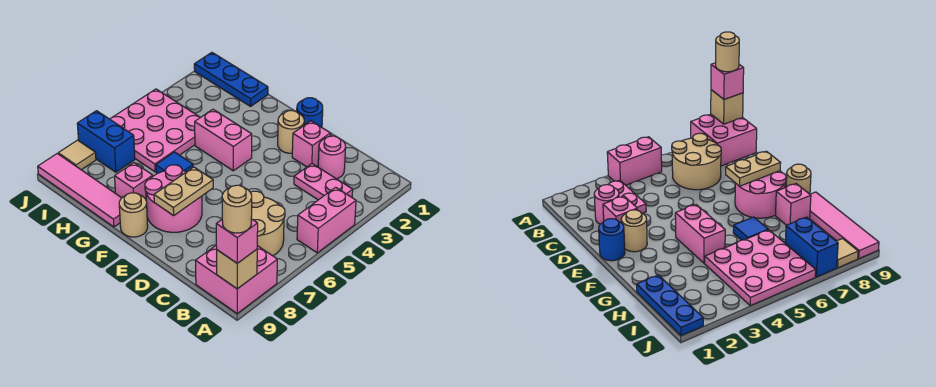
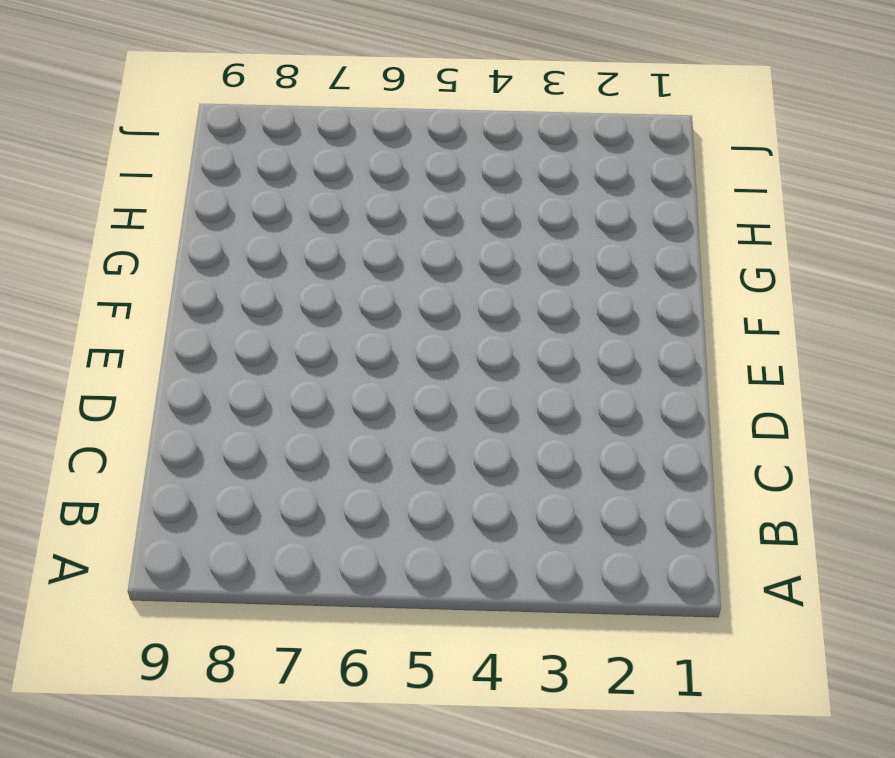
none -> pink brick A4:A5 level 1
none -> pink brick A8:B9 level 1
none -> pink plate B3:C3 level 1

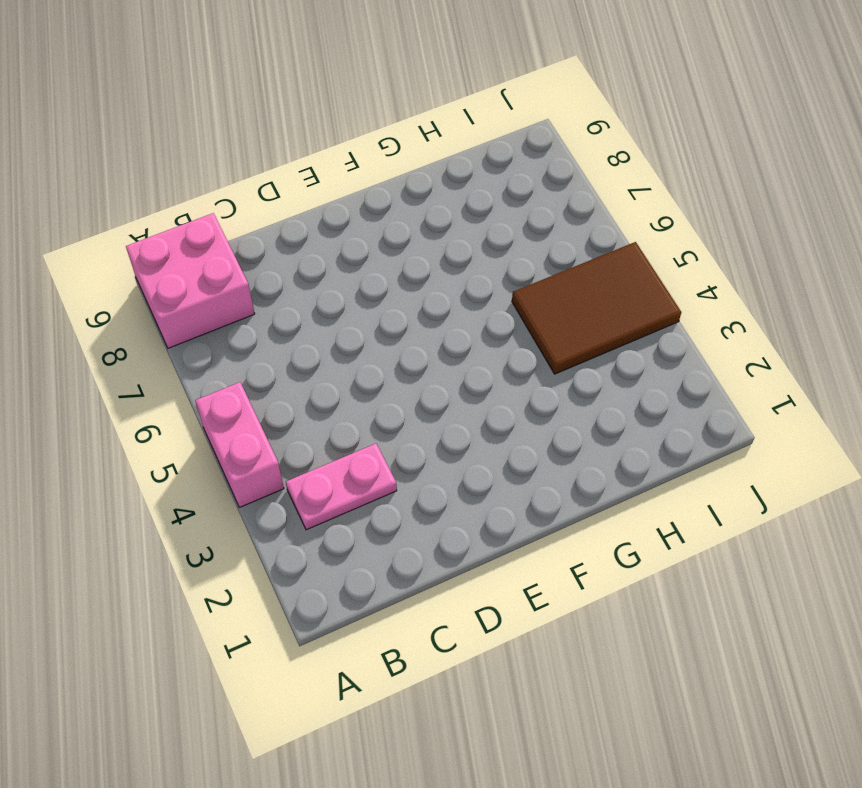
brown tile H4:J5 level 1 -> pink plate H4:J6 level 1
none -> tan round brick B6:C7 level 1
none -> pink round brick C2 level 1
none -> pink brick D2 level 1

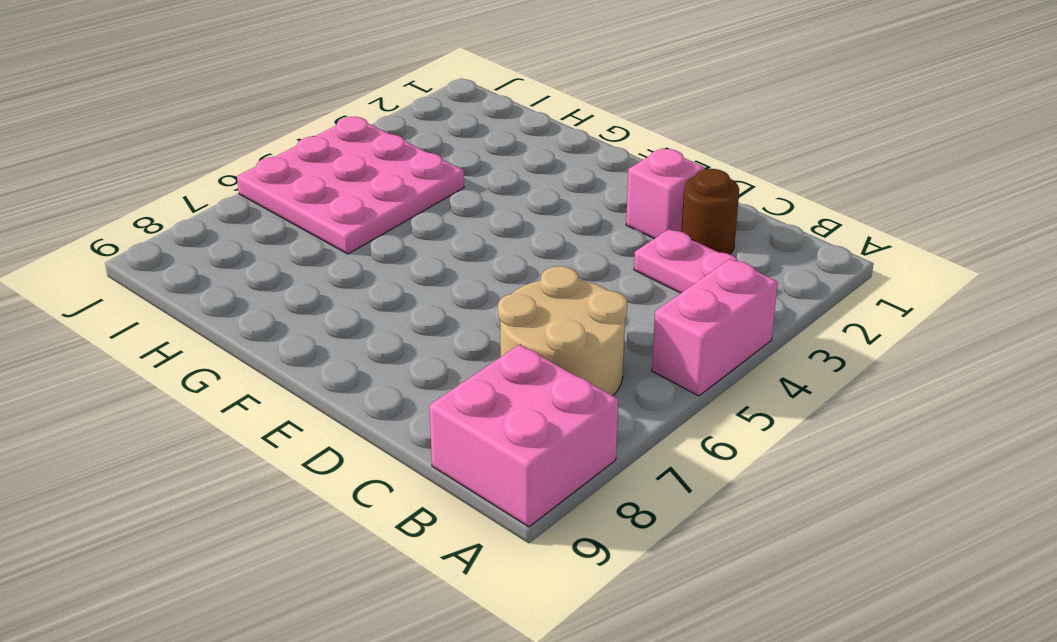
brown round brick C2 level 1 -> pink round brick C2 level 1
none -> blue round brick E1 level 1
none -> tan round brick E2 level 1
none -> pink round brick E7:F8 level 1

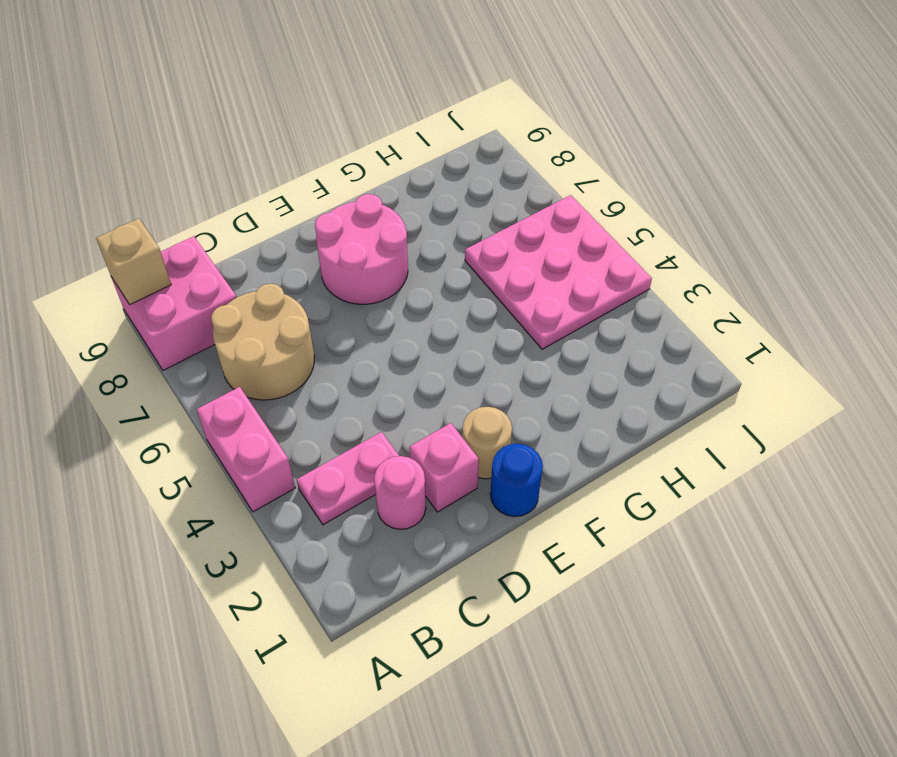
none -> pink brick F4:G4 level 1
none -> tan round brick F9 level 1
none -> blue tile G6 level 1

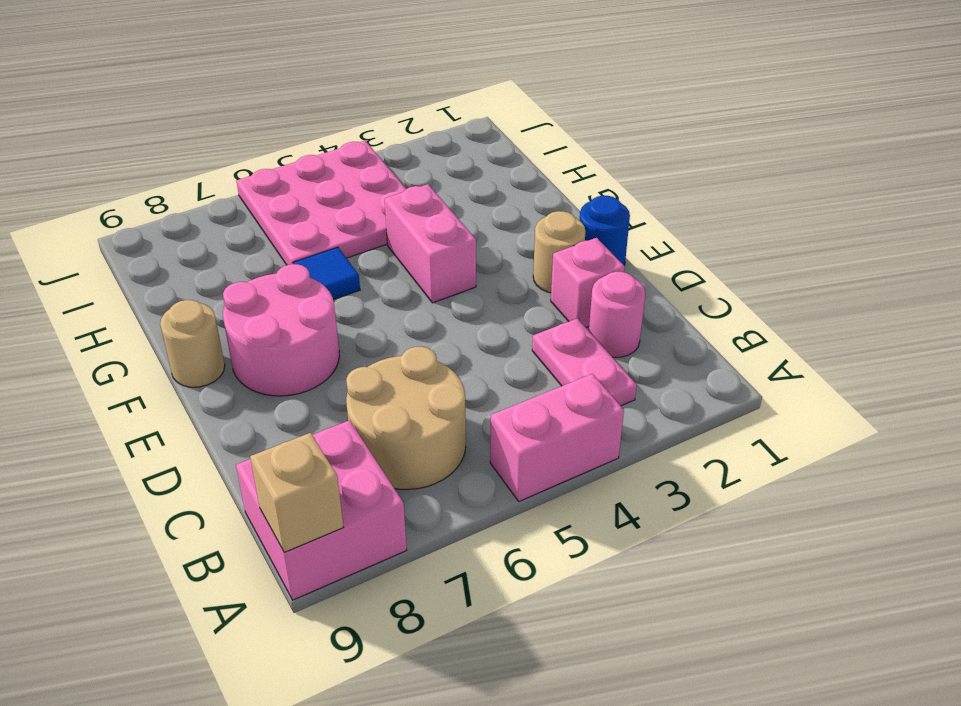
none -> pink brick G8 level 1
none -> pink tile G9:J9 level 1
none -> blue plate H1:J1 level 1

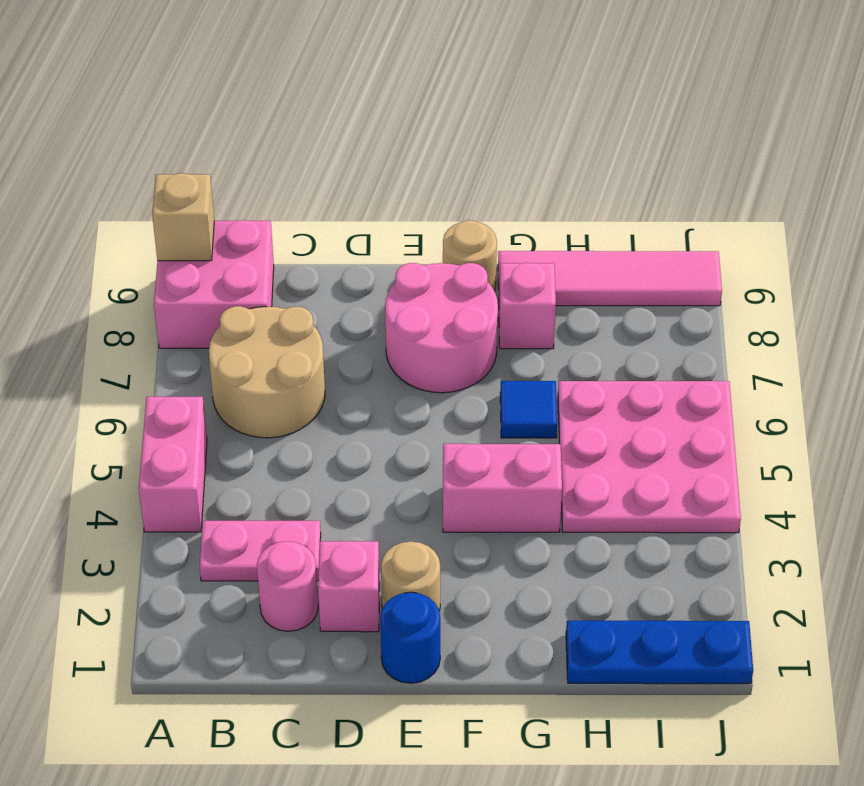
none -> blue brick I7:J7 level 1
none -> tan tile J8 level 1
none -> tan plate E7:E8 level 2

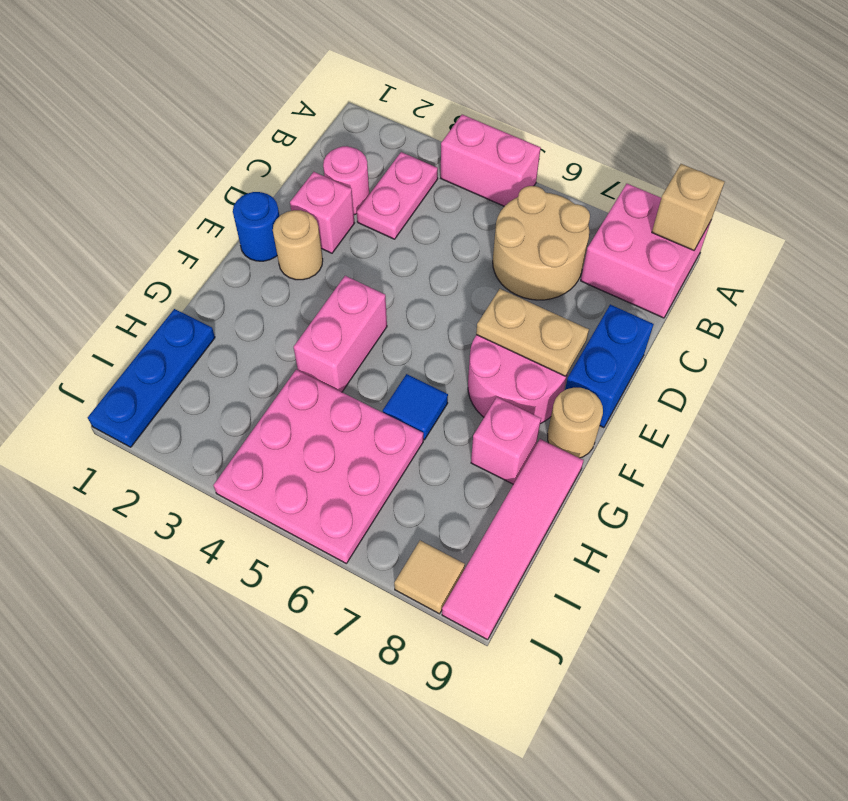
blue brick D9:E9 level 1 -> blue brick I7:J7 level 1
none -> pink brick A9 level 3
none -> tan round brick A9 level 4

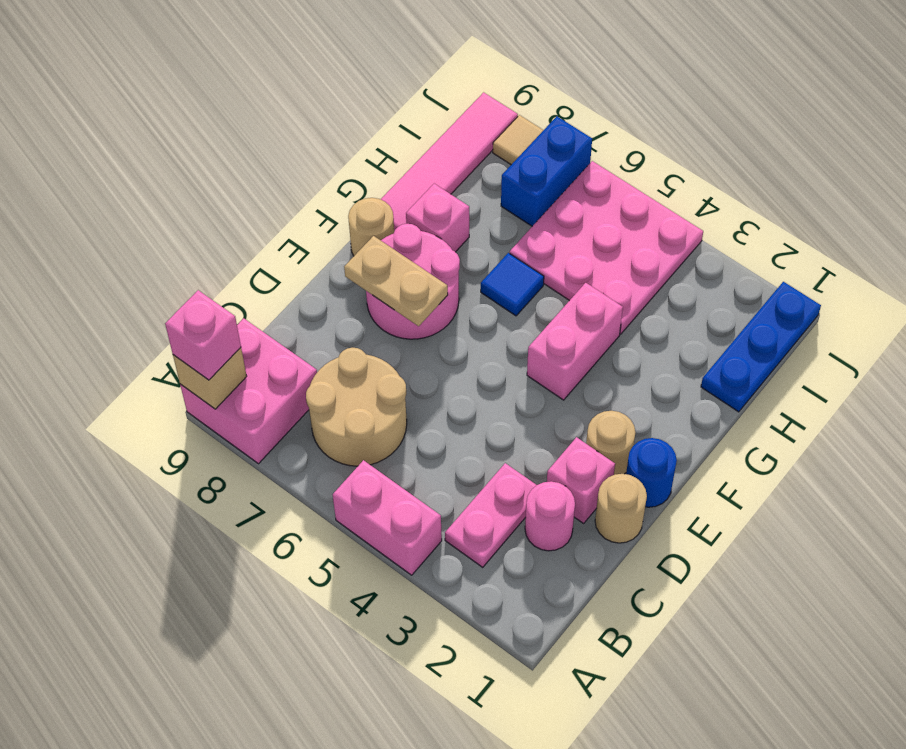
tan round brick D1 level 1 -> tan round brick A9 level 4

